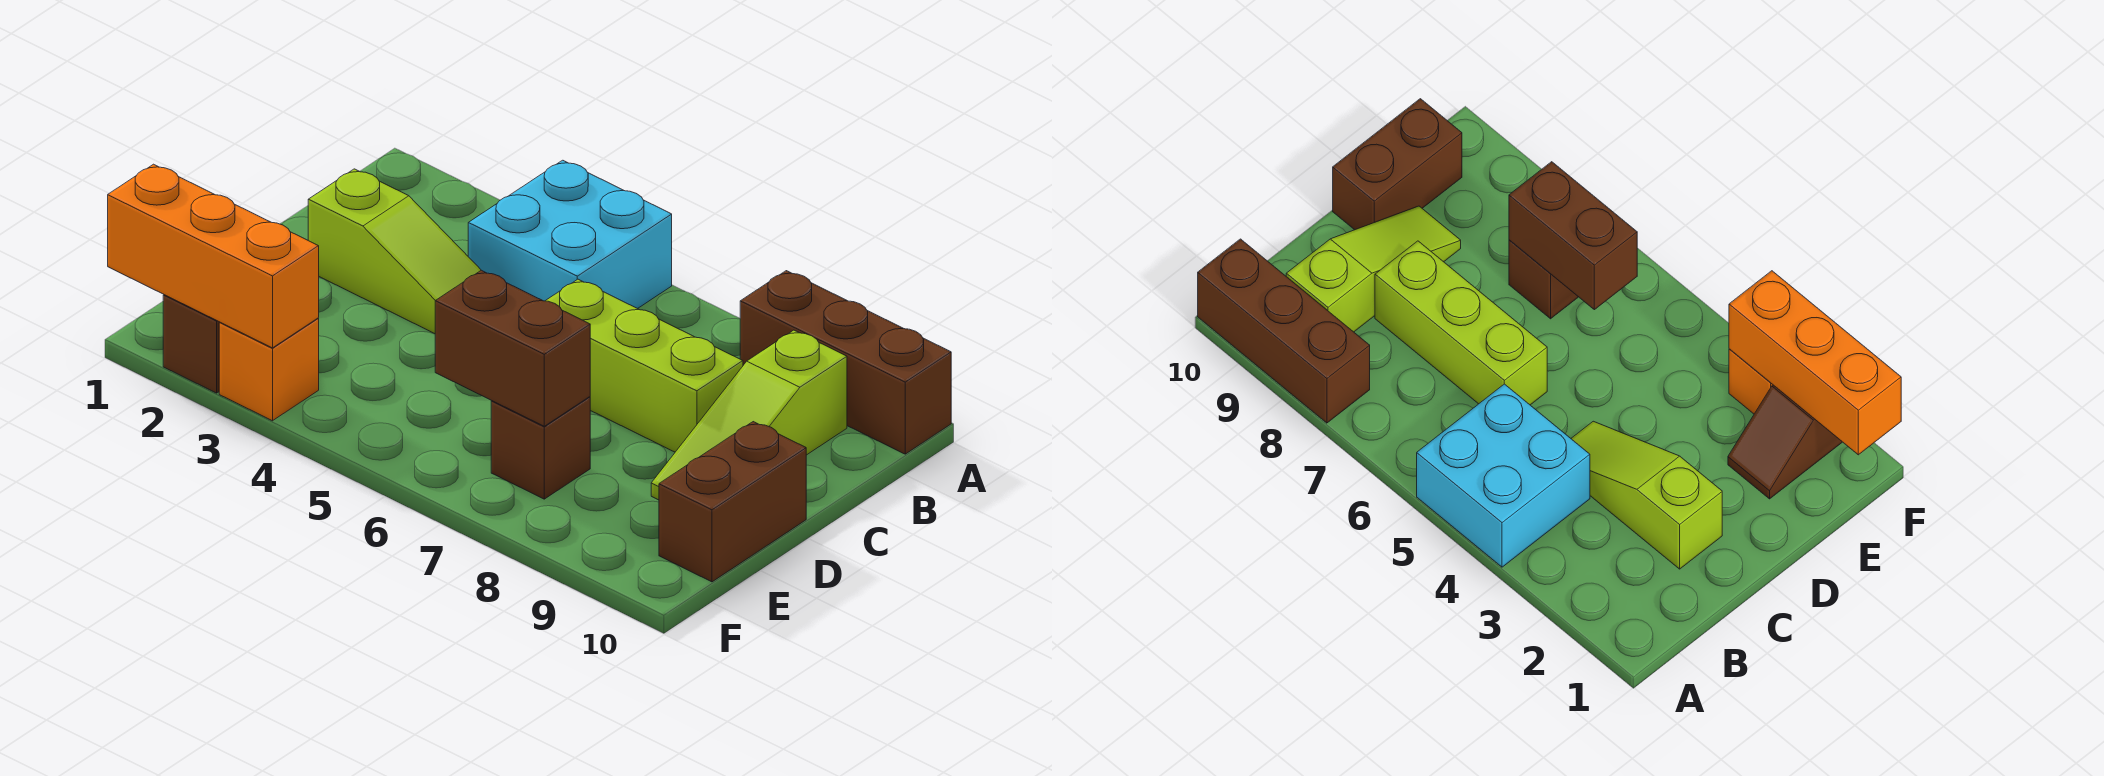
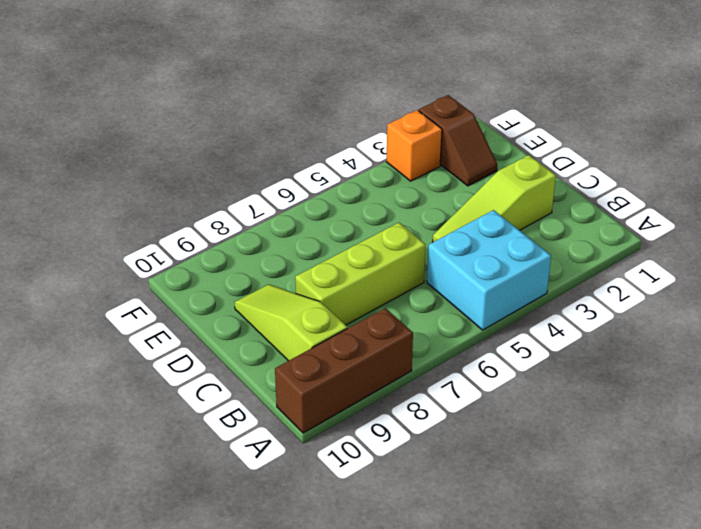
none -> brown brick D10:E10 level 1
none -> brown brick E7 level 1

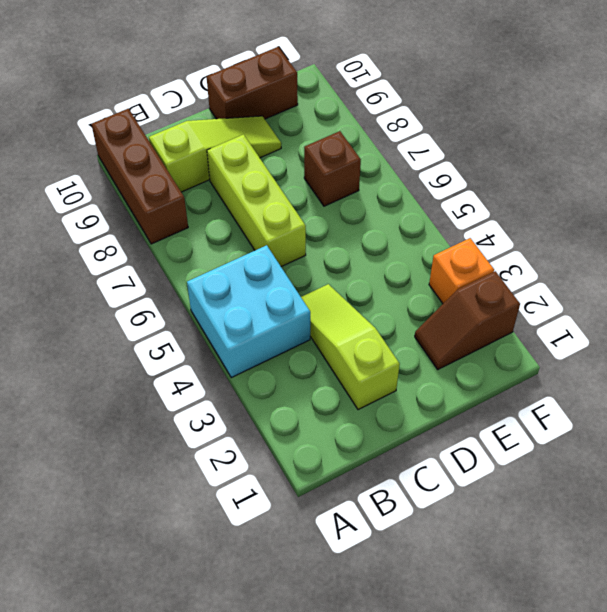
none -> brown brick E6:E7 level 2
none -> orange brick F1:F3 level 2

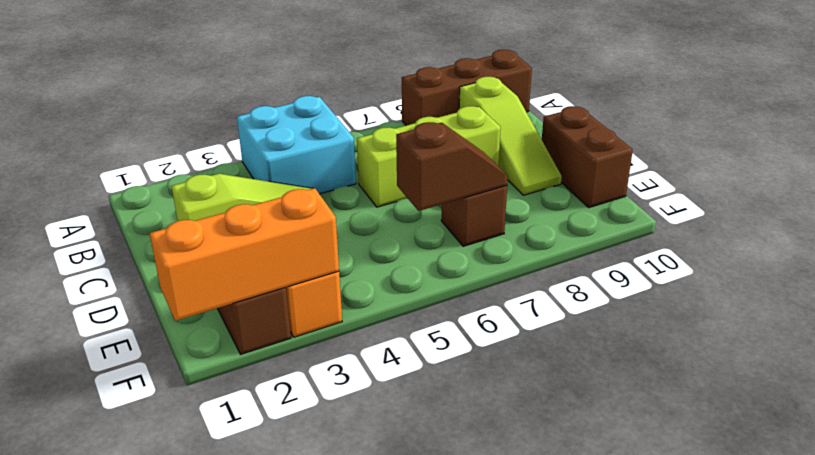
brown slope E6:E7 level 2 top 6 -> brown brick E6:E7 level 2

